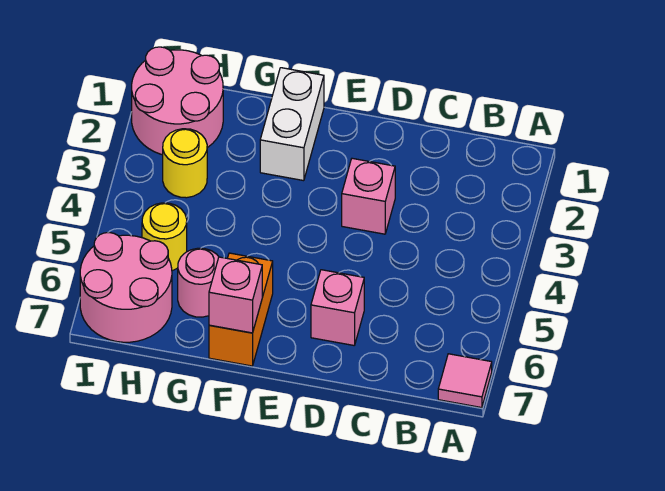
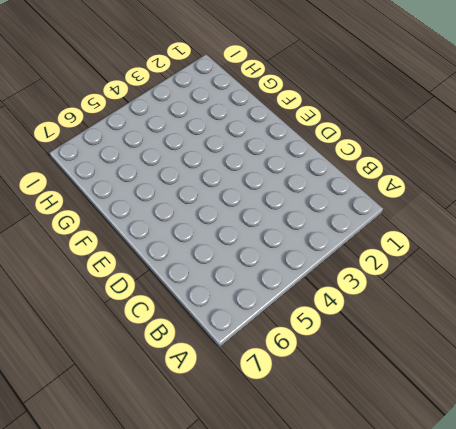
none -> pink tile A7 level 1
none -> pink brick D3 level 1

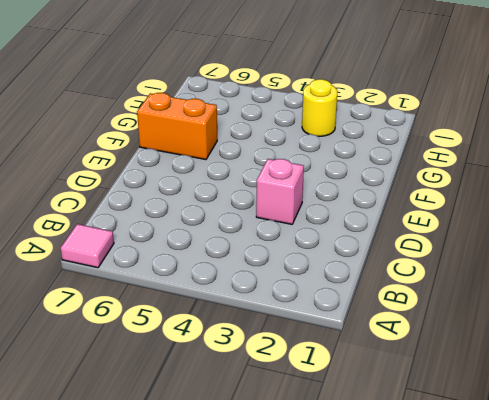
none -> pink brick D6 level 1
none -> white brick F1:F2 level 1

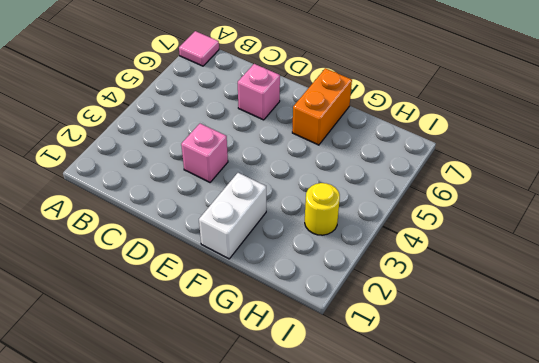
none -> pink round brick G6 level 1
none -> pink round brick H1:I2 level 1

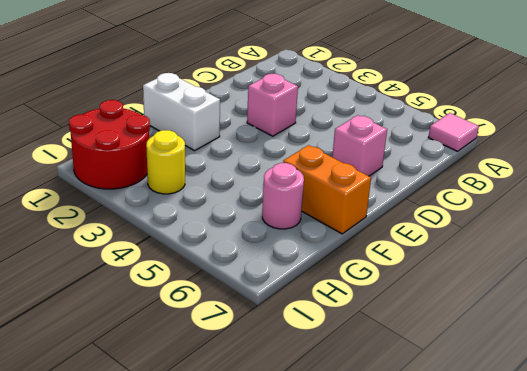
red round brick H1:I2 level 1 -> pink round brick H1:I2 level 1
none -> yellow round brick H5 level 1
none -> pink round brick H6:I7 level 1

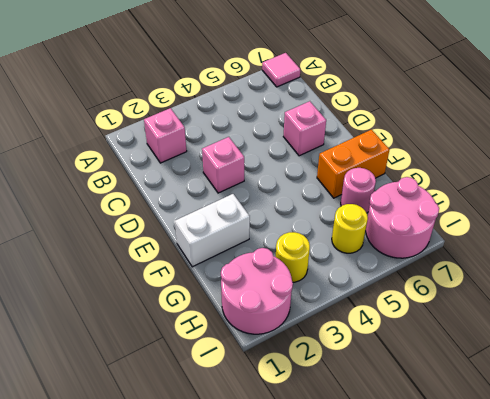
pink brick B2 level 1 -> pink brick F7 level 2

